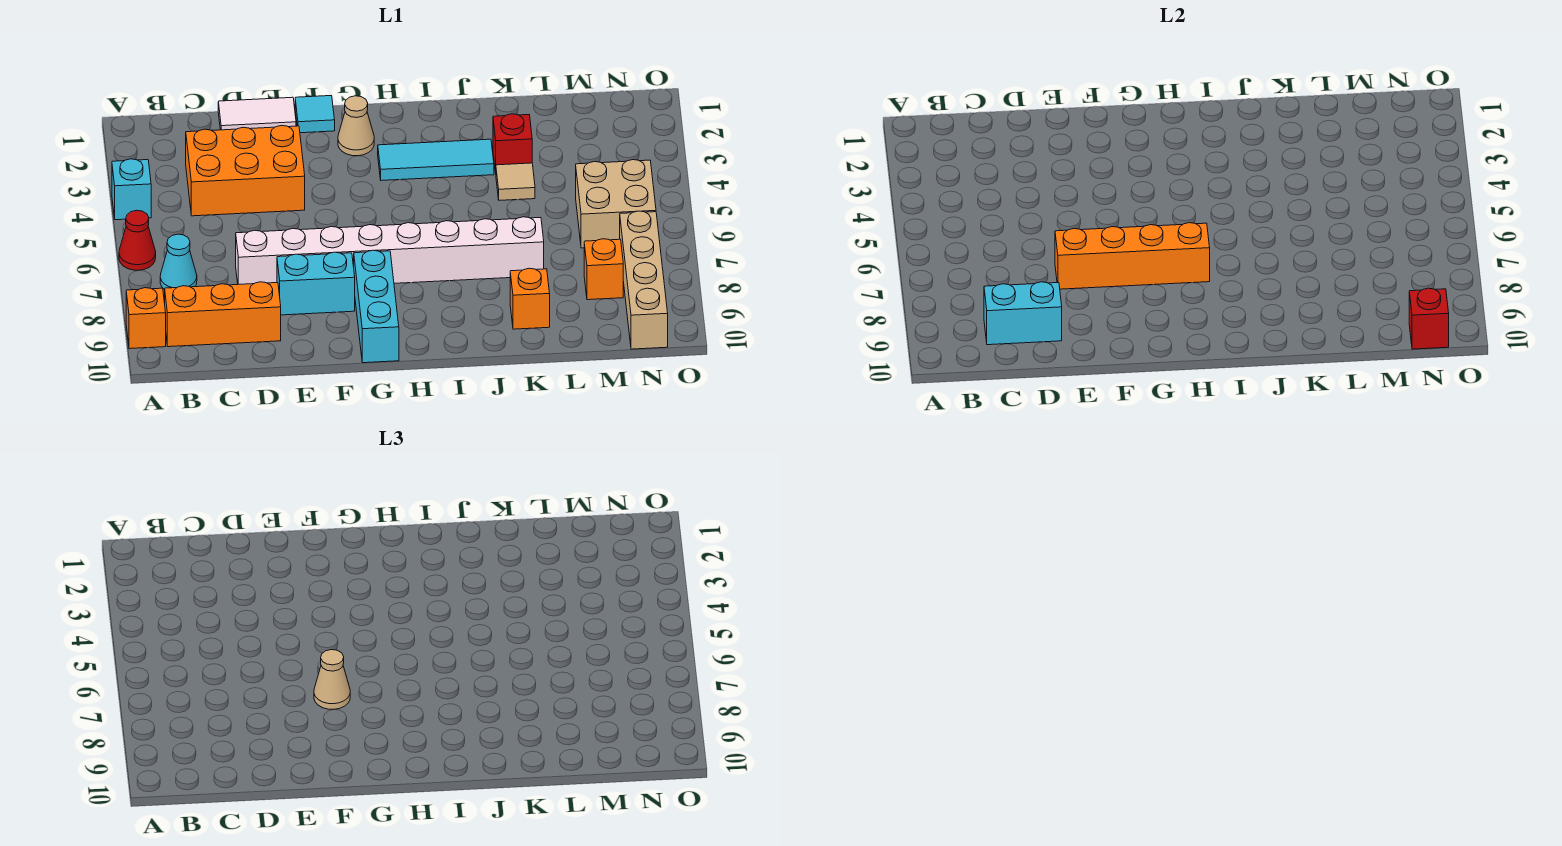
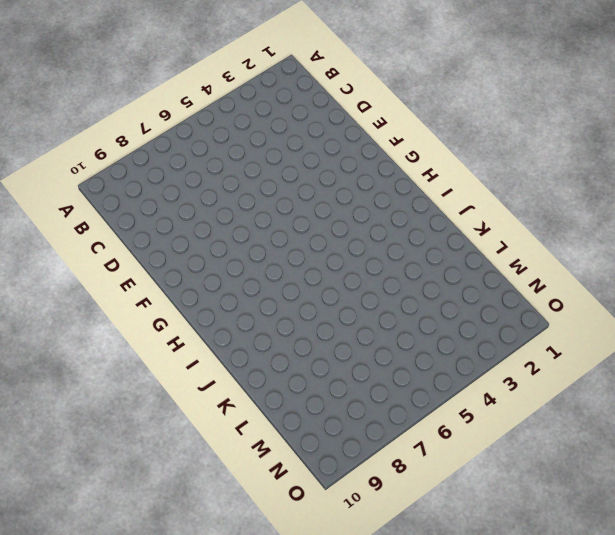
none -> cyan brick A4 level 1
none -> red cone A6 level 1
none -> orange brick A9 level 1

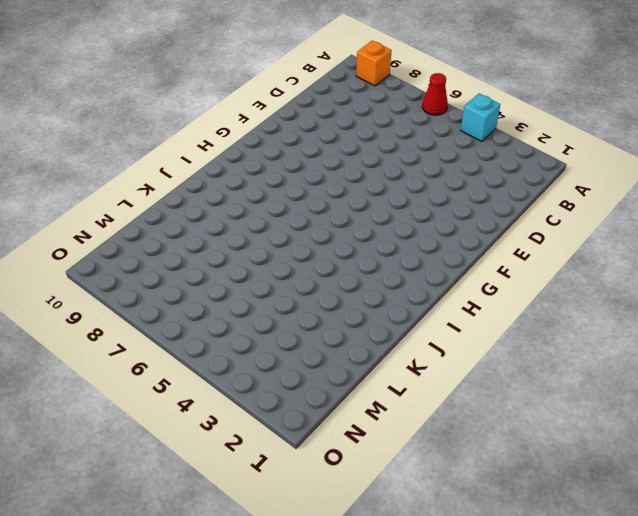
none -> cyan cone B7 level 1
none -> orange brick B9:D9 level 1
none -> orange brick C3:E4 level 1

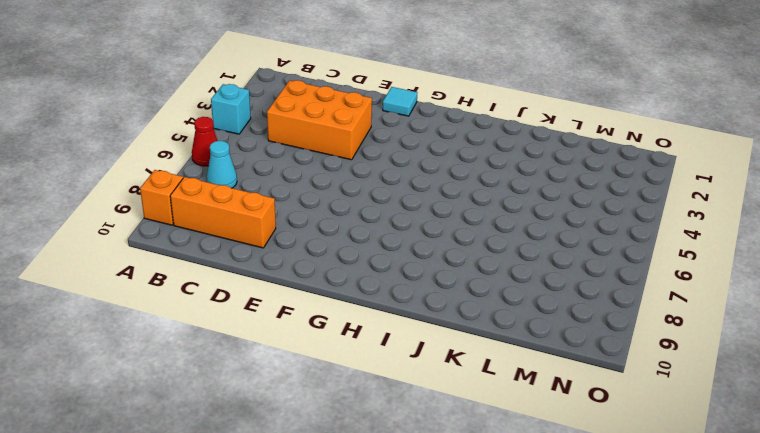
none -> white tile D1:E1 level 1
none -> white brick D7:K7 level 1
none -> cyan brick E8:F8 level 1

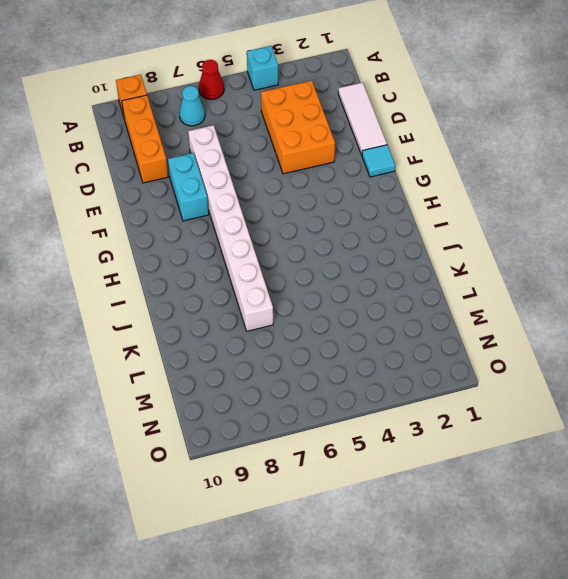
white tile C1:E1 level 1 -> white tile D1:E1 level 1
none -> tan cone G2 level 1
none -> cyan brick G8:G10 level 1
none -> cyan tile H3:J3 level 1

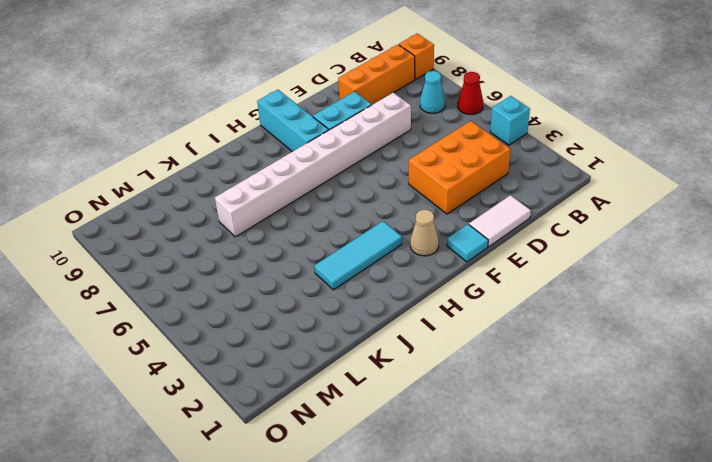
none -> red brick K3 level 1
none -> tan tile K4 level 1
none -> orange brick K9 level 1

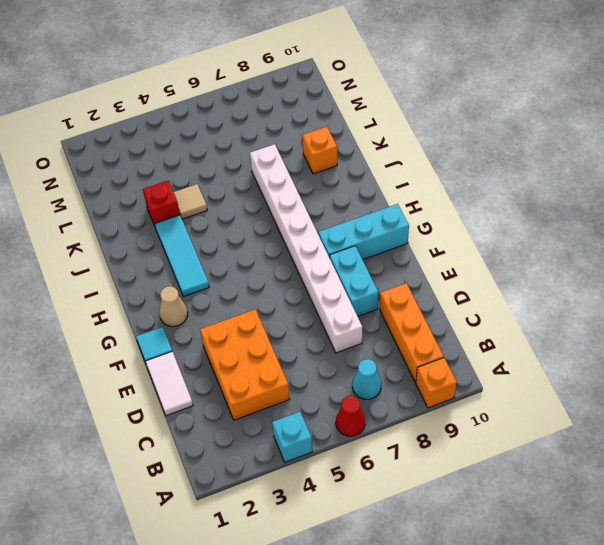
none -> tan brick M5:N6 level 1
none -> orange brick M8 level 1
none -> tan brick N7:N10 level 1

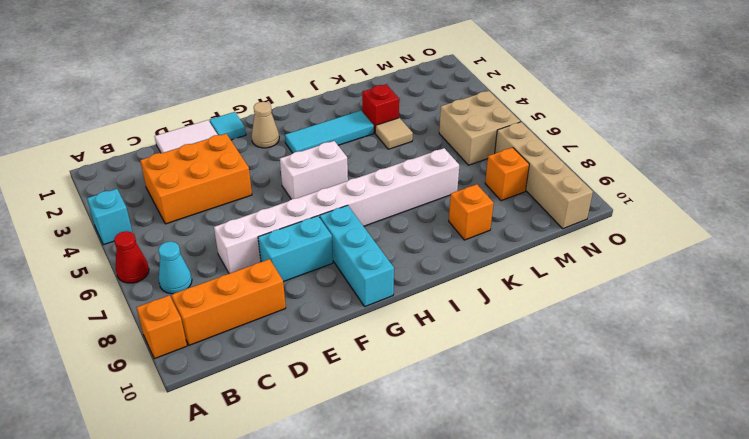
white brick G5:H5 level 1 -> none
none -> cyan brick C9:D9 level 2
none -> orange brick E7:H7 level 2
none -> red brick N10 level 2

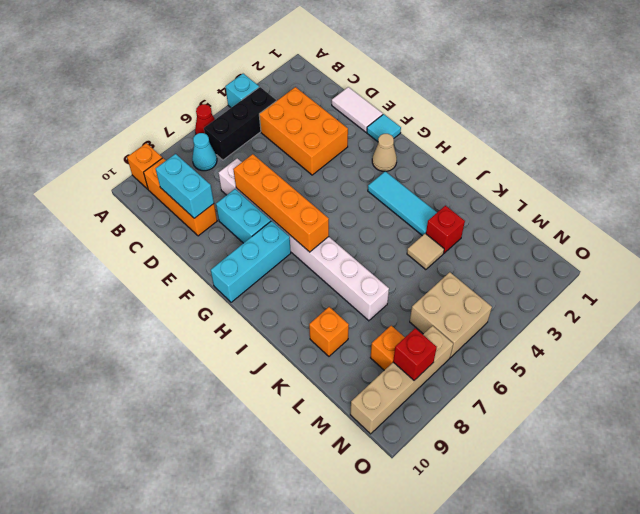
black brick B4:B6 level 1 -> none
red brick N8 level 2 -> red brick N10 level 2
none -> tan cone F7 level 3

